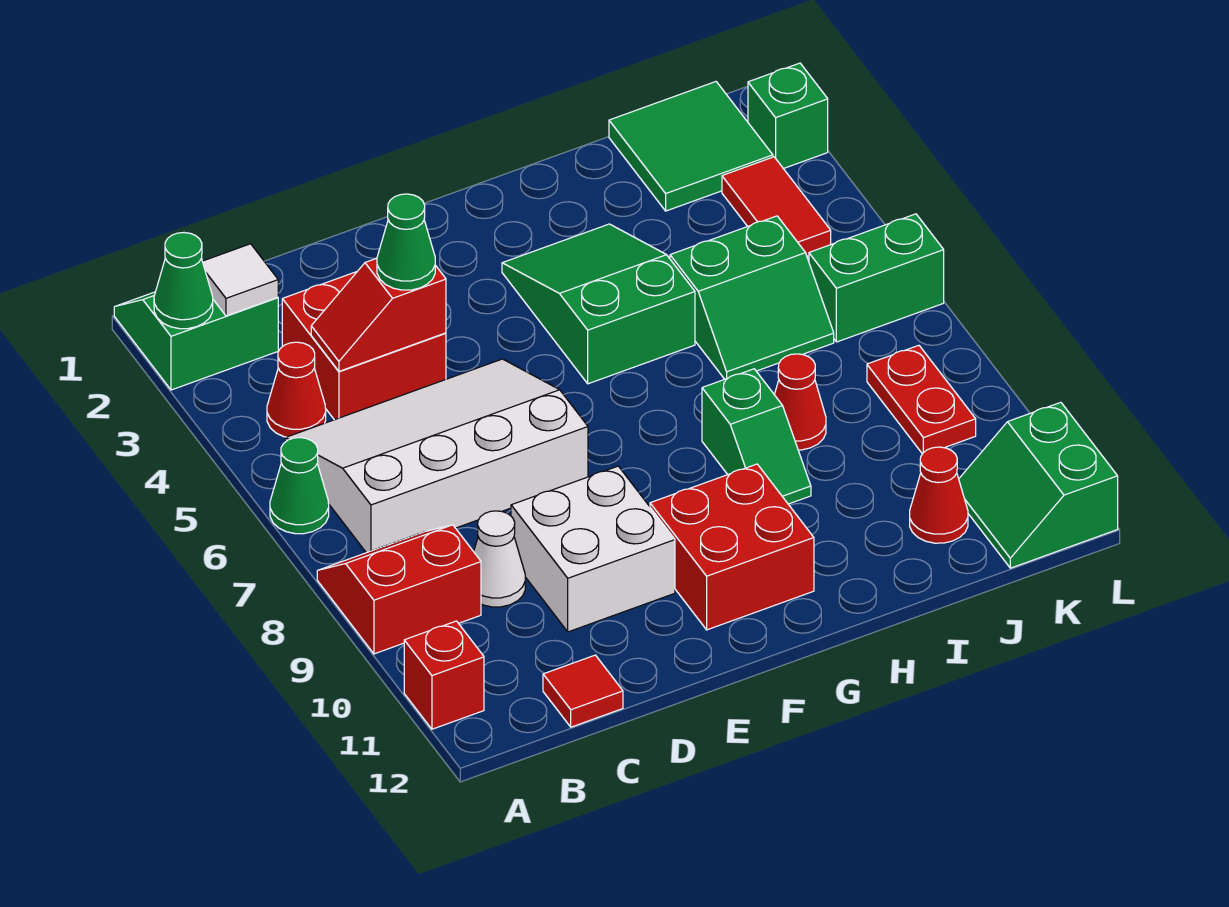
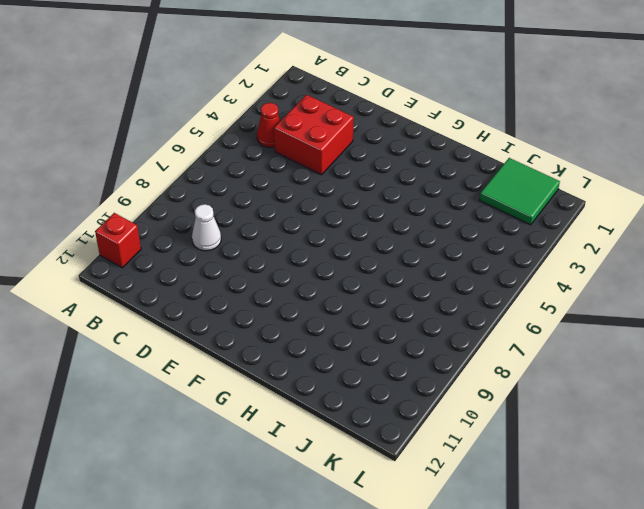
none -> green slope A1:B2 level 1 top 2
none -> green cone A6 level 1
none -> red slope A8:B9 level 1 top 9

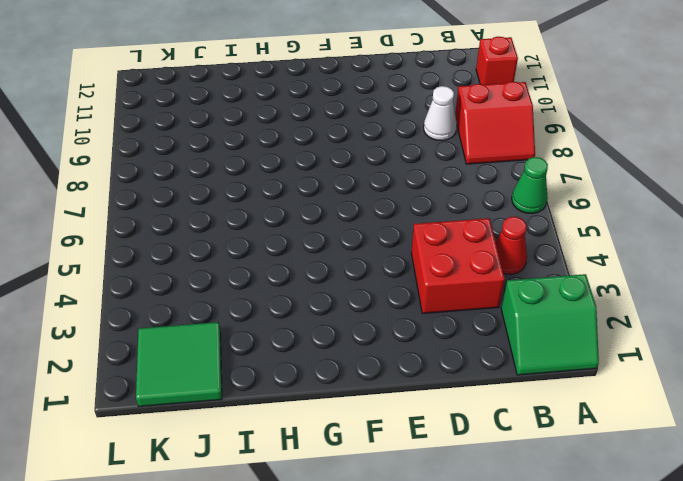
none -> white slope B5:E7 level 1 top 7
none -> red tile C12 level 1
none -> white brick D9:E10 level 1

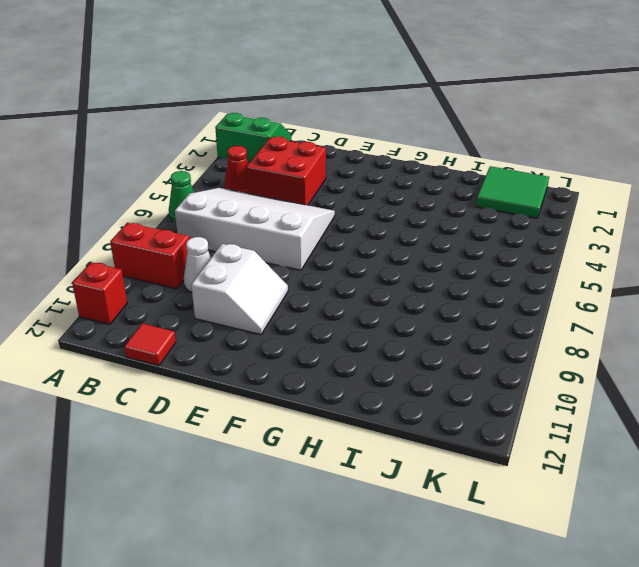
white slope D9:E10 level 1 top D -> white brick D9:E10 level 1
none -> red brick F10:G11 level 1
none -> green slope G3:H5 level 1 top 5
none -> green slope H8:H9 level 1 top 8

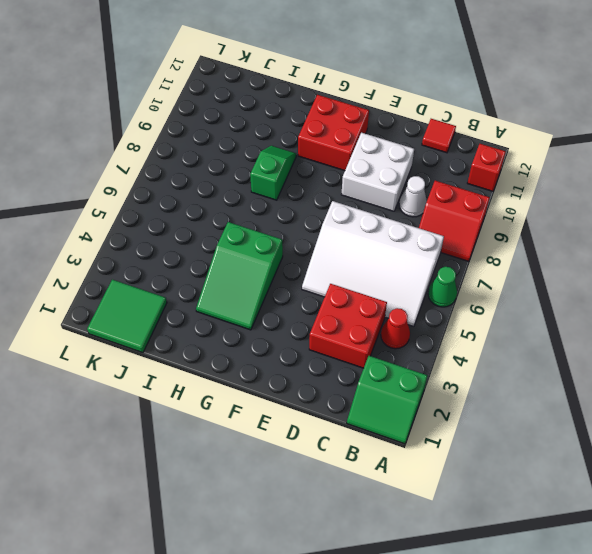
none -> green slope I5:J6 level 1 top 5
none -> red cone I8 level 1
none -> red cone J11 level 1

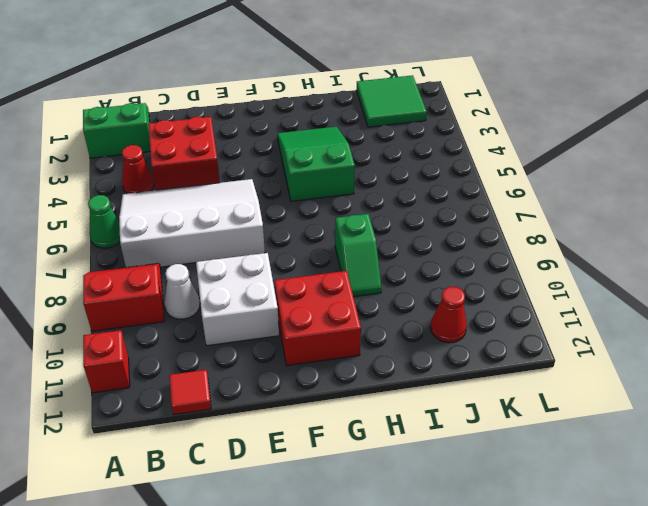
none -> green slope I5:J6 level 1 top 5
none -> red cone I8 level 1
none -> red tile K3:K4 level 1

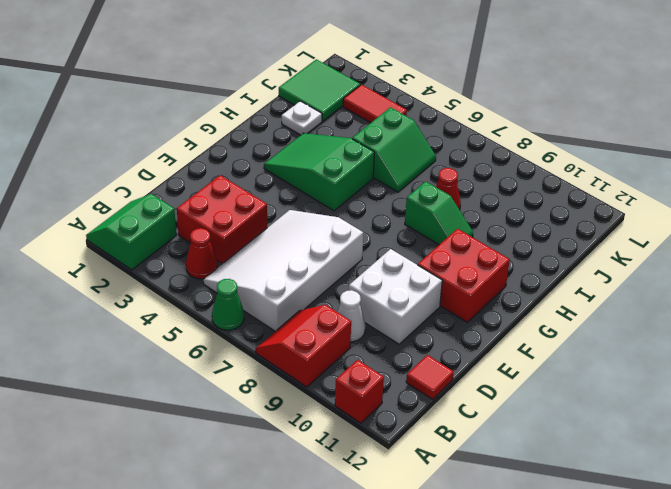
white plate I2 level 1 -> none
none -> red cone J11 level 1
none -> green brick K6:L6 level 1
none -> red plate K8:K9 level 1

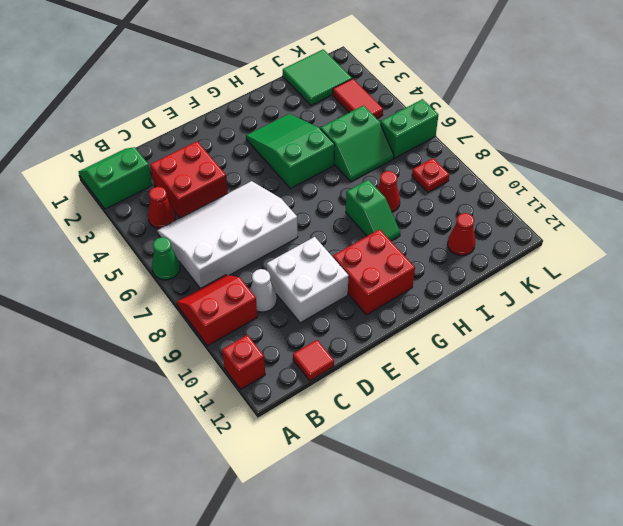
red plate K8 level 1 -> red plate K8:K9 level 1
none -> green slope K11:L12 level 1 top L
none -> green brick L2 level 1
none -> green cone A2 level 2

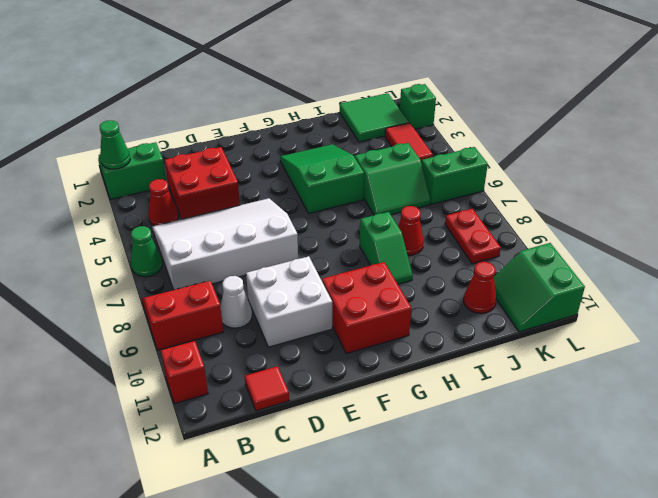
none -> white tile B2 level 2
none -> red slope C4:D4 level 2 top D
none -> green cone D4 level 3

